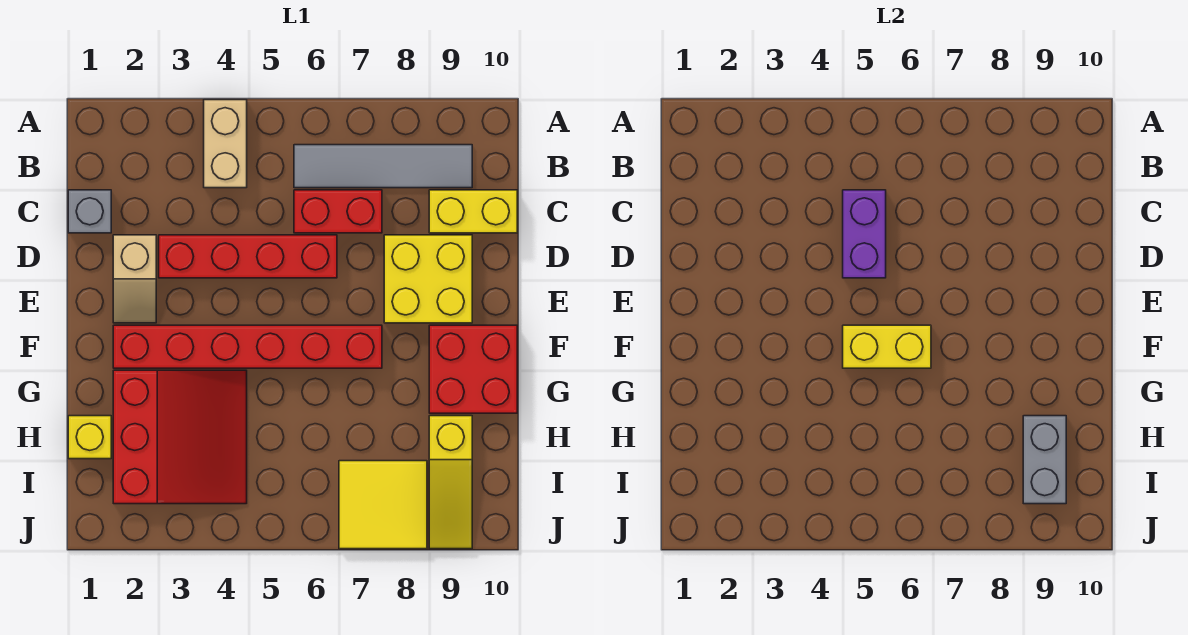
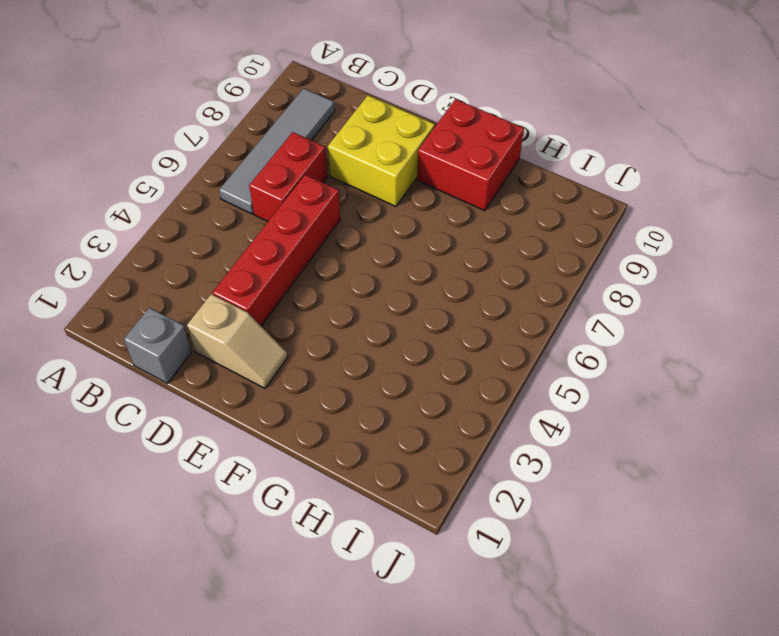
none -> tan brick A4:B4 level 1
none -> yellow brick C9:C10 level 1
none -> red brick F2:F7 level 1

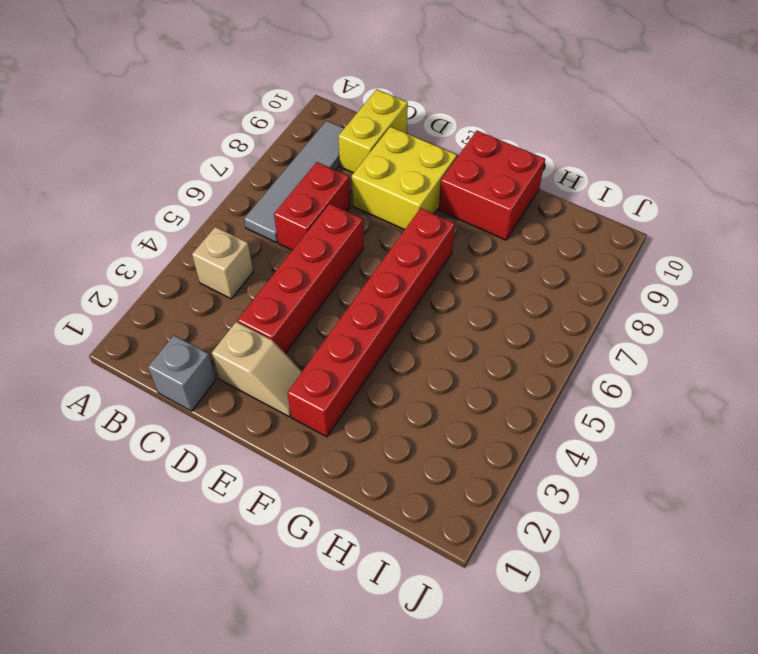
tan brick B4 level 1 -> tan brick A4:B4 level 1
none -> red slope G2:I4 level 1 top 2
none -> yellow brick H1 level 1
none -> yellow slope H9:J9 level 1 top H

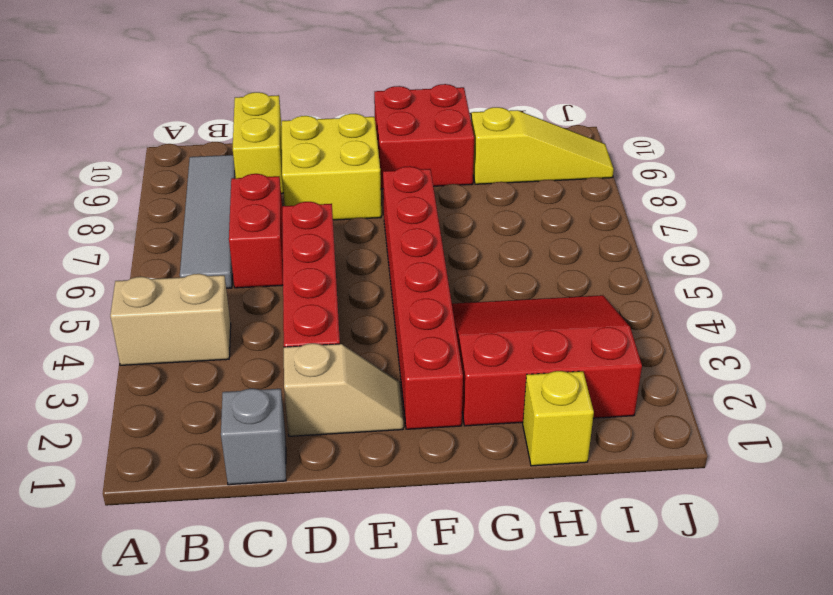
none -> yellow tile I7:J8 level 1
none -> purple brick C5:D5 level 2
none -> yellow brick F5:F6 level 2

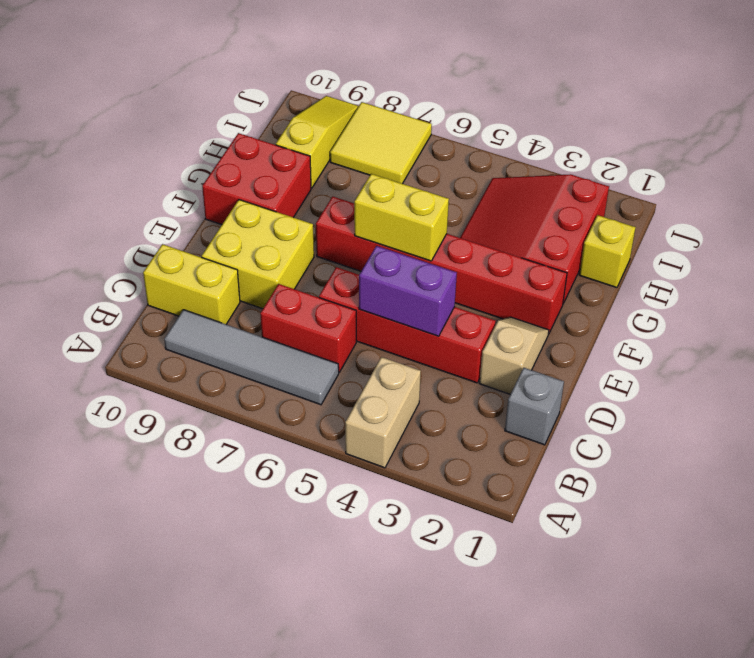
purple brick D4:D5 level 2 -> purple brick C5:D5 level 2
none -> grey brick H9:I9 level 2

